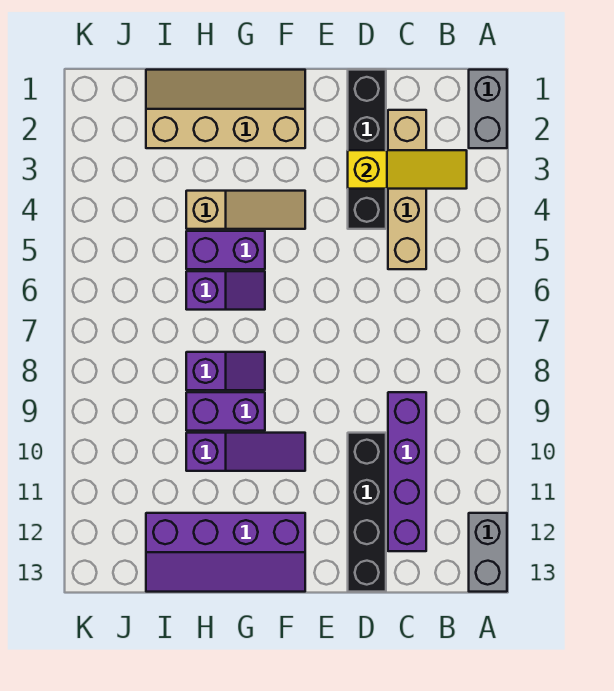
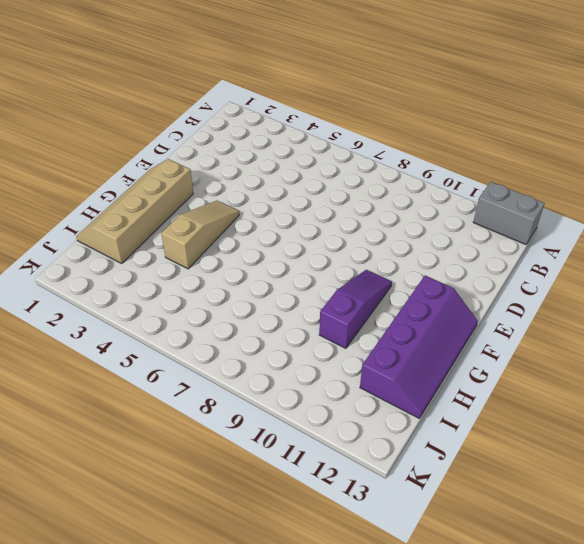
none -> grey brick A1:A2 level 1
none -> tan brick C2:C5 level 1
none -> purple brick C9:C12 level 1

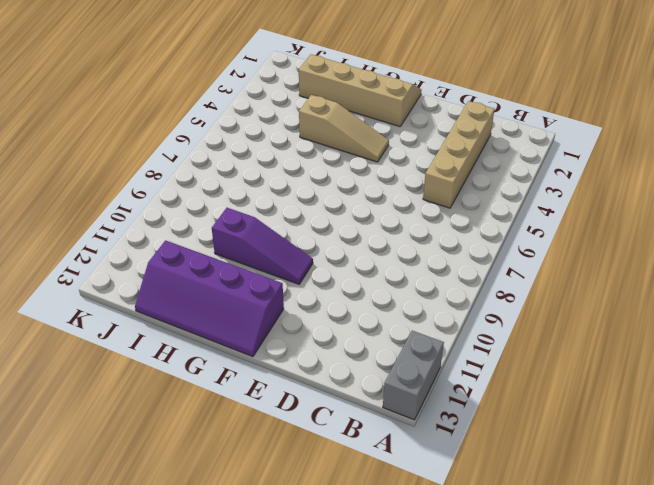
none -> grey brick A1:A2 level 1
none -> purple brick C9:C12 level 1
none -> black brick D1:D4 level 1

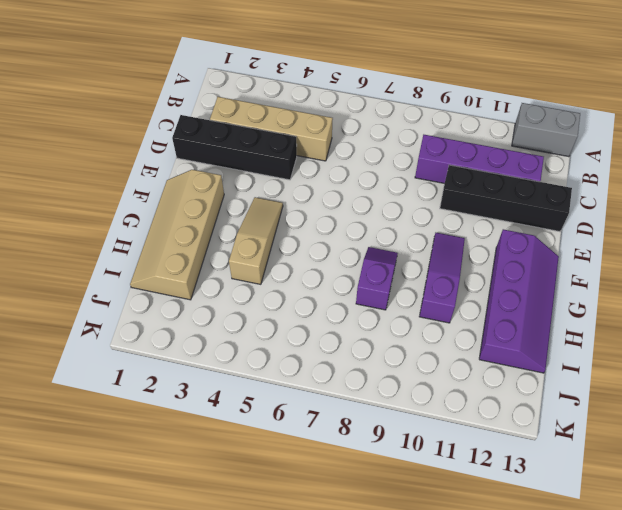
none -> grey brick A1:A2 level 1
none -> purple brick G5:H5 level 1
none -> purple slope G6:H6 level 1 top H

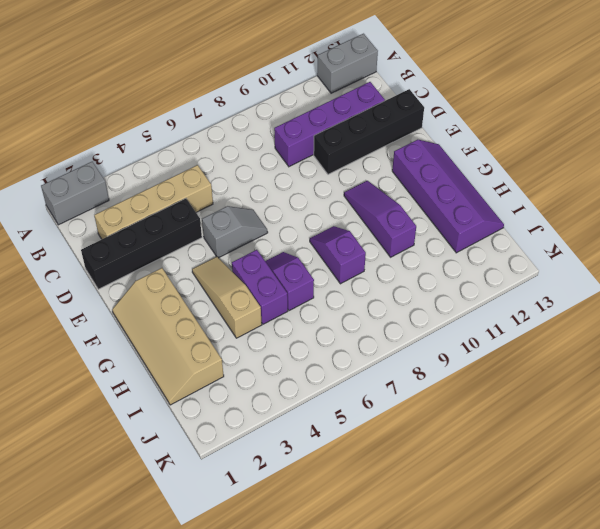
grey slope E5:E6 level 1 top 5 -> none
none -> purple brick G9:H9 level 1
none -> yellow slope B3:D3 level 2 top D

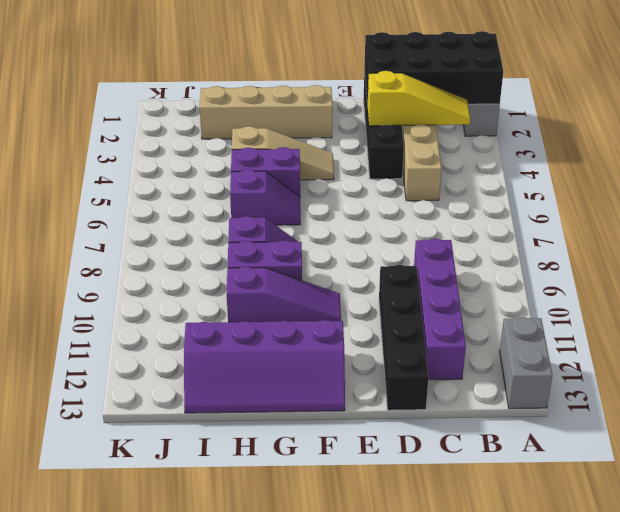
black brick A1:D2 level 2 -> none

